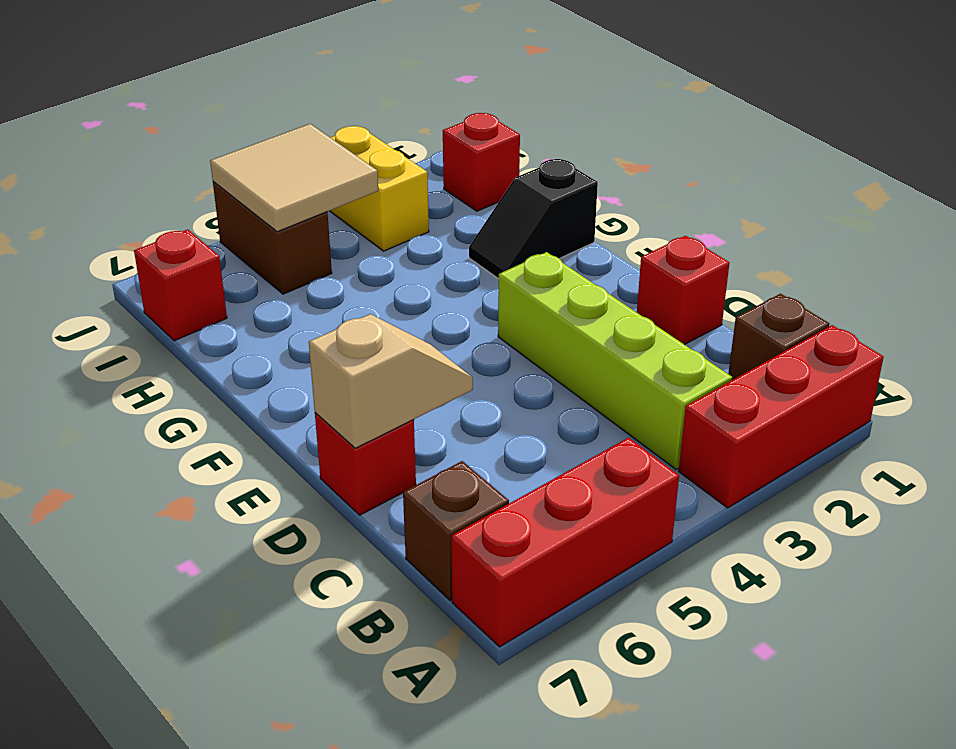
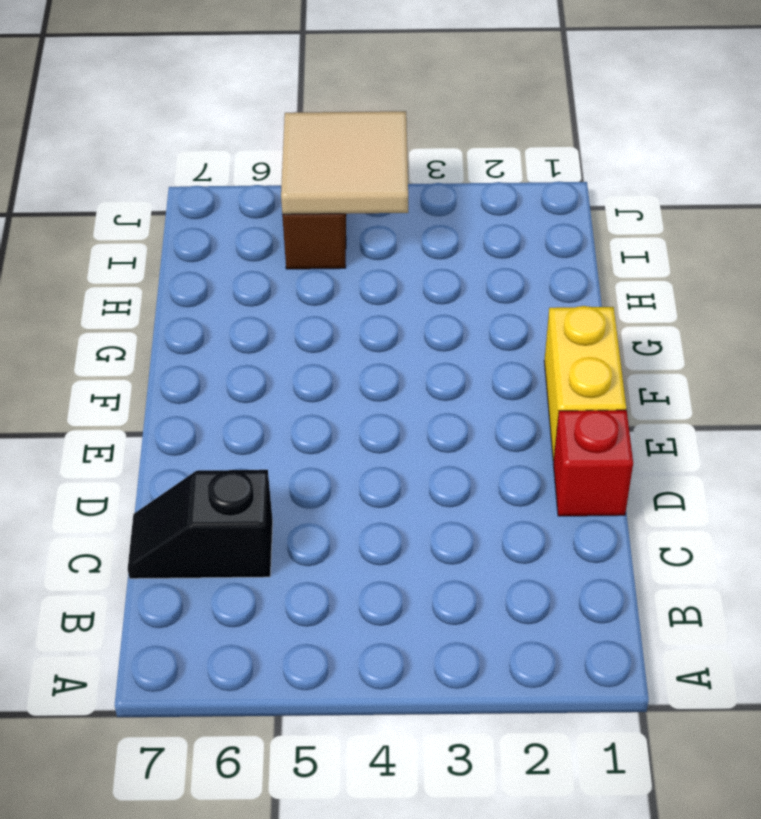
black slope C6:C7 level 1 top 6 -> black slope G1:G2 level 1 top 1
yellow brick E1:F1 level 1 -> yellow brick I3:J3 level 1
none -> red brick A1:A3 level 1
none -> red brick A5:A7 level 1
none -> brown brick B1 level 1

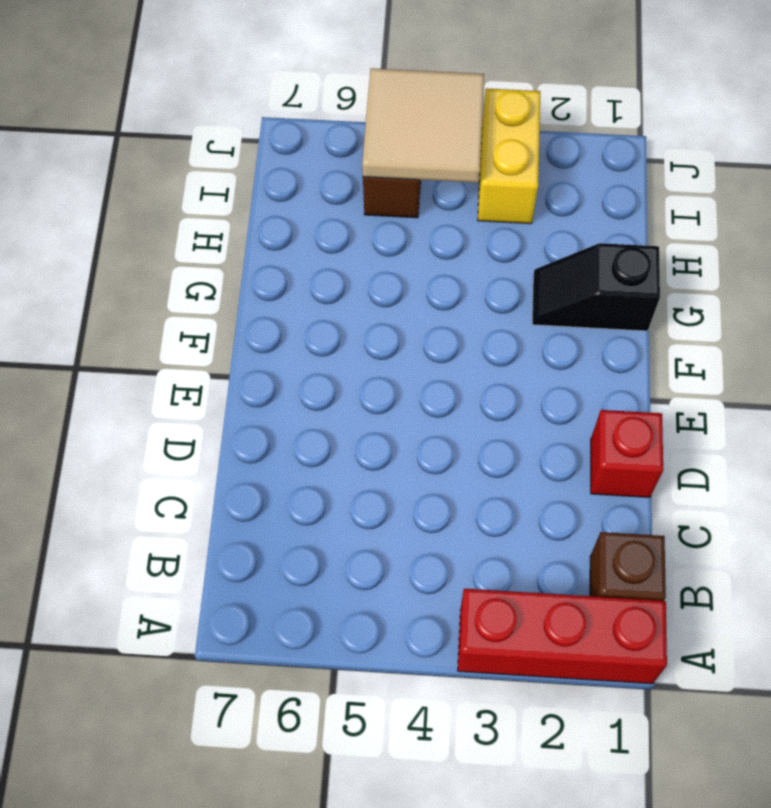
none -> red brick A5:A7 level 1
none -> lime brick B3:E3 level 1
none -> brown brick B7 level 1

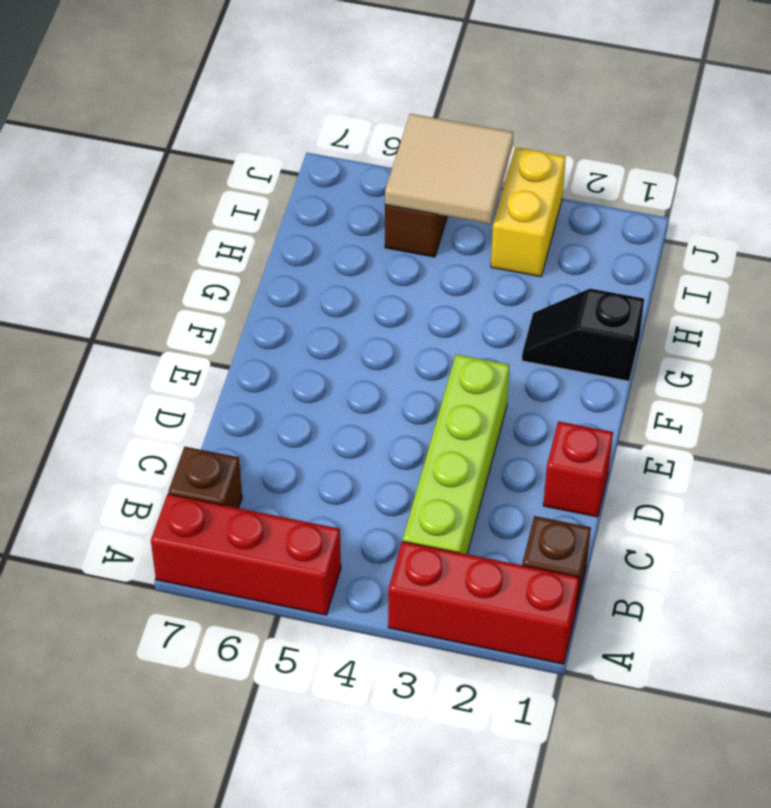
none -> red brick D7 level 1
none -> red brick I1 level 1
none -> red brick I7 level 1

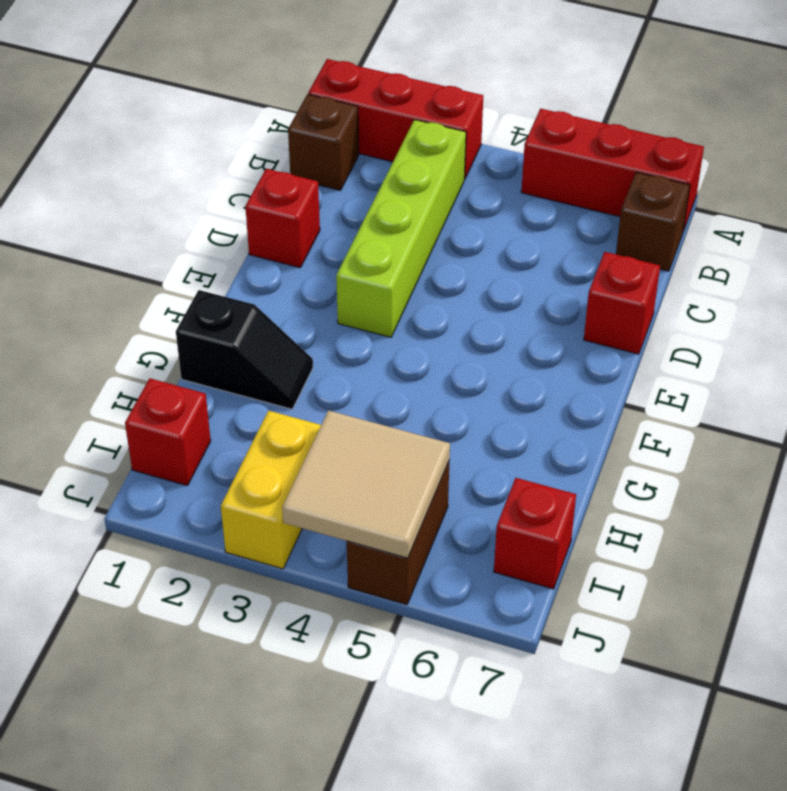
none -> tan slope D6:D7 level 2 top 7

